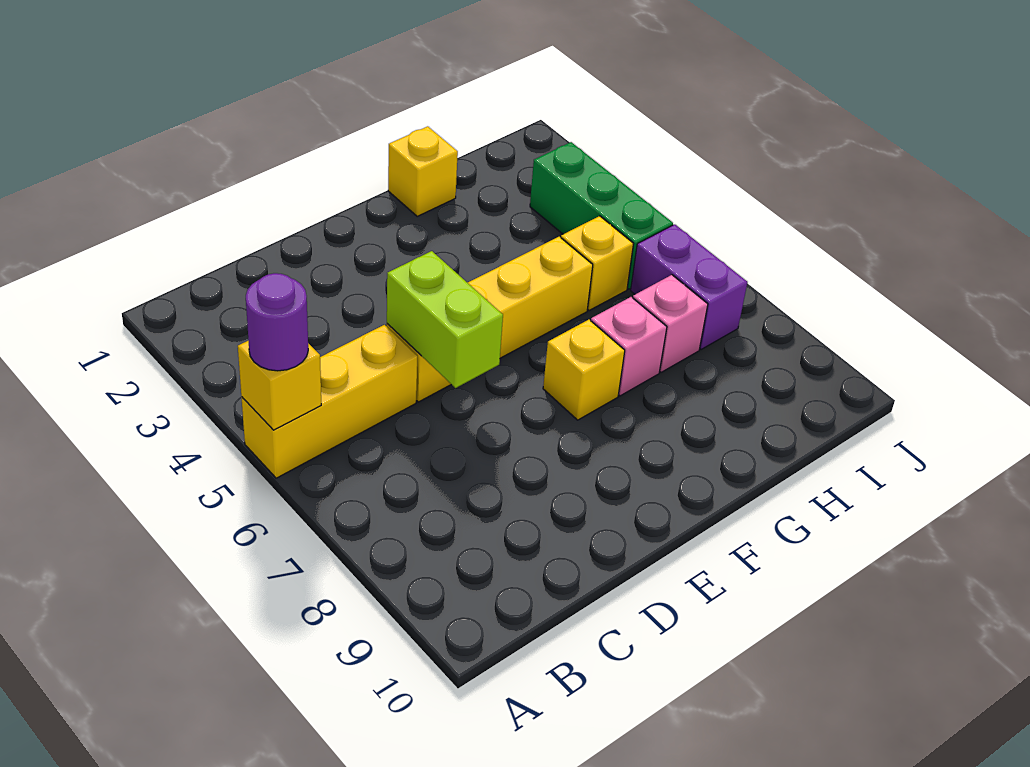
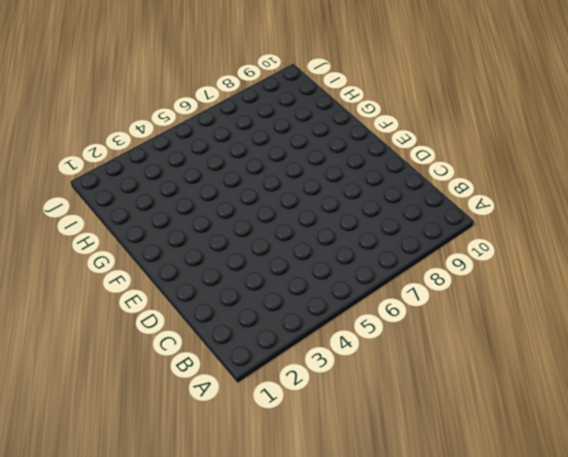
none -> yellow brick A5:C5 level 1
none -> yellow brick D5:G5 level 1
none -> yellow brick F7 level 1

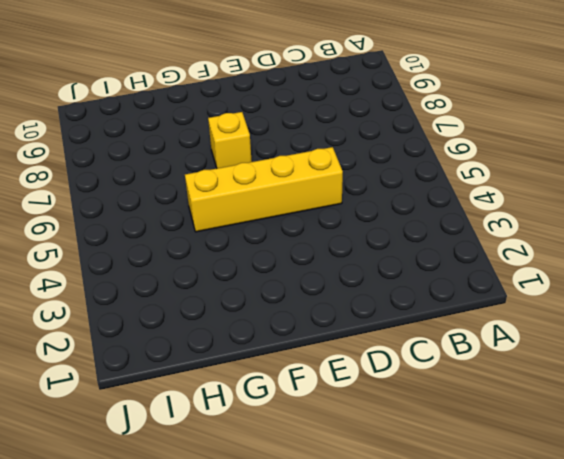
none -> yellow brick A5:C5 level 1
none -> yellow brick G1 level 1
none -> pink brick G7 level 1

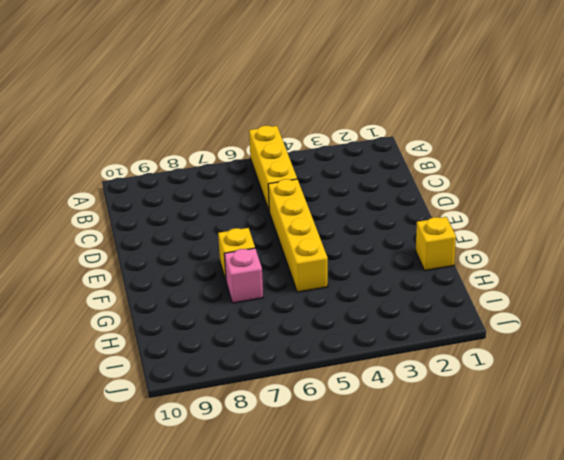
none -> yellow brick H5 level 1
none -> pink brick H7 level 1
none -> green brick I3:I5 level 1

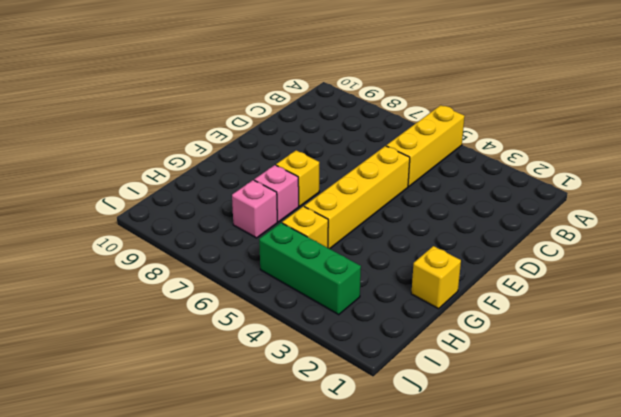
none -> purple brick I6:I7 level 1
none -> yellow brick A5 level 2
none -> lime brick D5:D6 level 2

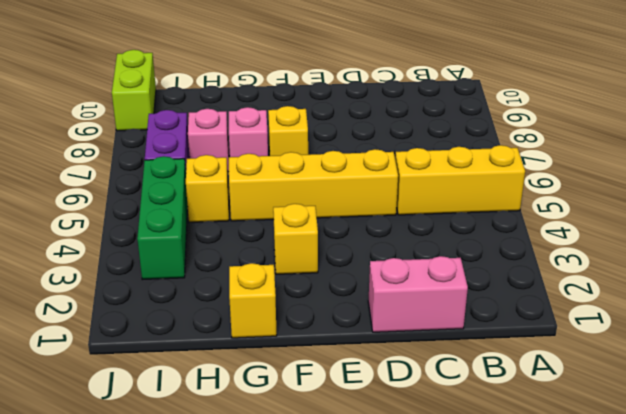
pink brick C1:D1 level 1 -> none
yellow brick F3 level 1 -> yellow brick A5 level 2
lime brick J9:J10 level 1 -> lime brick D5:D6 level 2
none -> purple round brick A5 level 3

